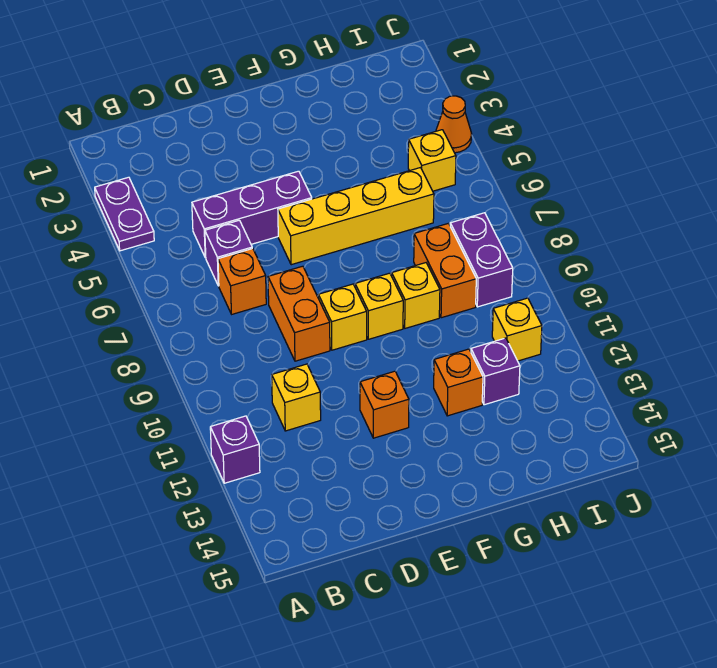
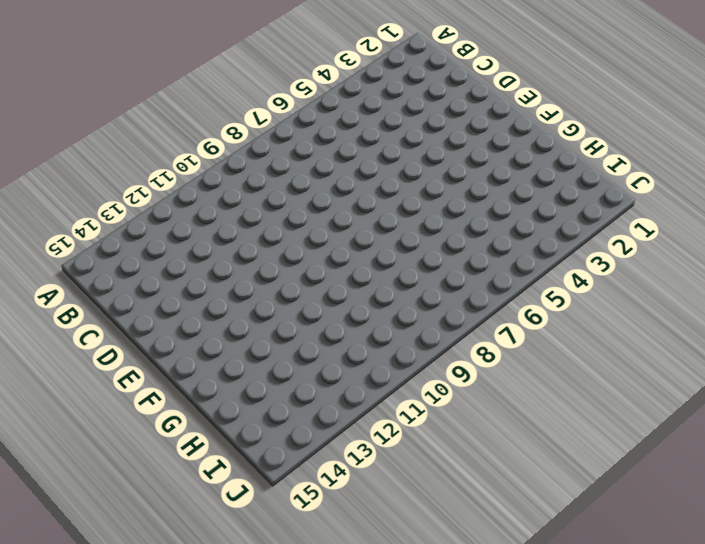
none -> purple plate A3:A4 level 1
none -> purple brick A12 level 1
none -> purple brick C5:E5 level 1

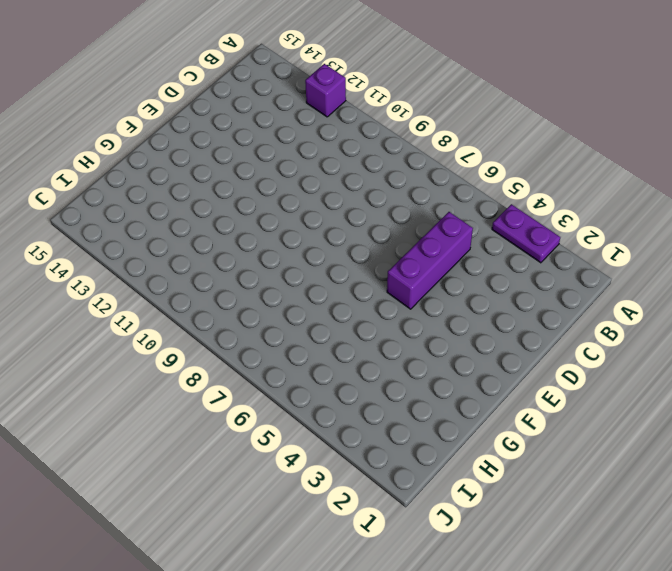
none -> purple brick C6 level 1
none -> orange brick C7 level 1
none -> yellow brick C11 level 1

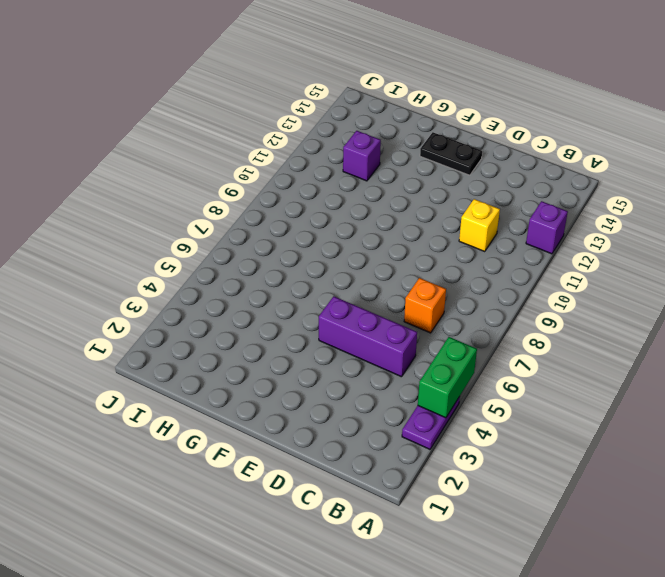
green brick A4:A5 level 2 -> none
black plate E14:F14 level 1 -> none
none -> purple brick C6 level 1
none -> orange brick D8:D9 level 1
none -> yellow brick E6:H6 level 1

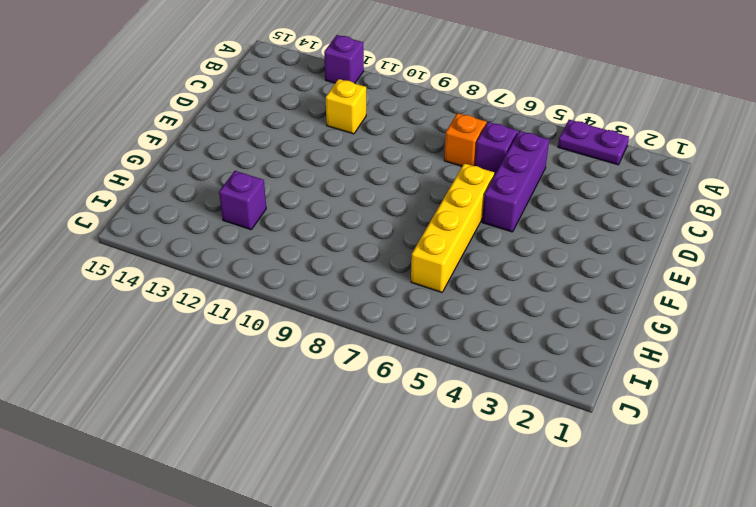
none -> orange brick D8:D9 level 1
none -> yellow brick E9 level 1
none -> orange brick E12 level 1

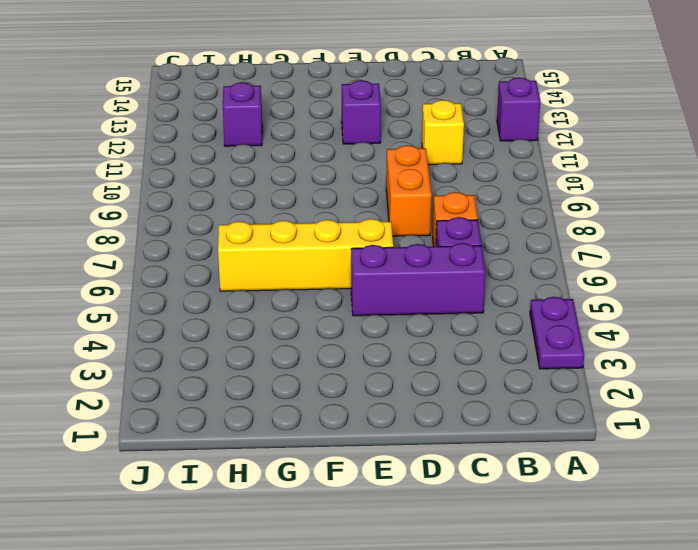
purple brick E12 level 1 -> orange brick E12 level 1
none -> yellow brick E9 level 1
none -> yellow brick F9 level 1
none -> yellow brick G9 level 1

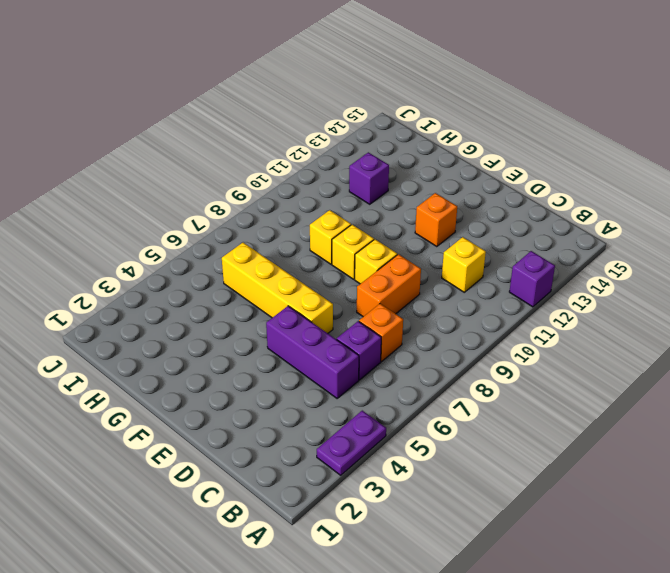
none -> orange brick G12 level 1
none -> orange brick H8:H9 level 1
none -> yellow brick I5 level 1

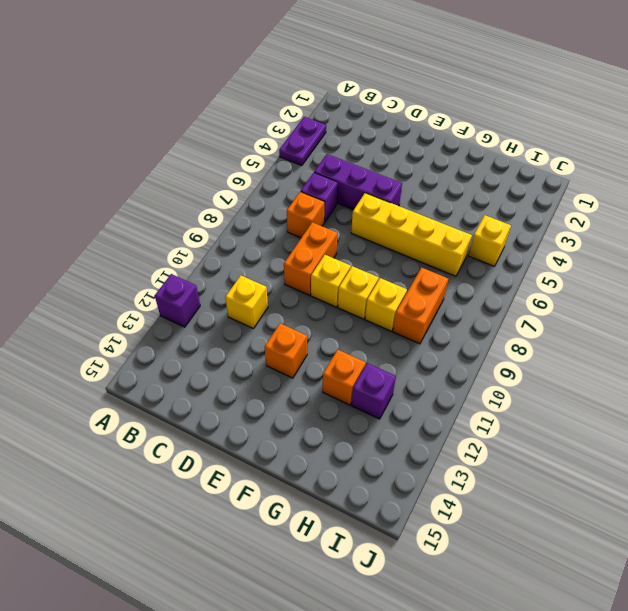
none -> purple brick I8:I9 level 1
none -> yellow brick I11 level 1
none -> orange cone J4 level 1

